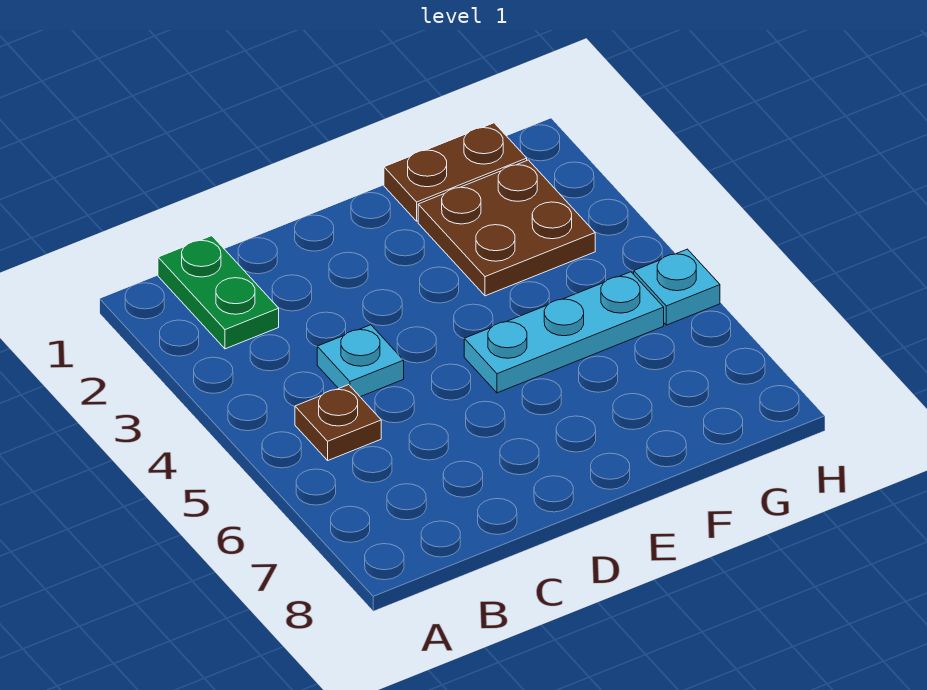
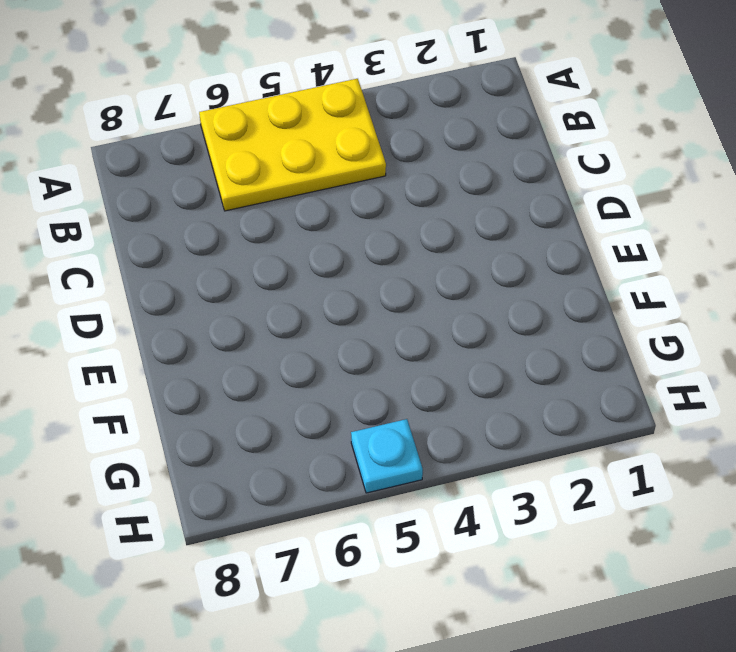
yellow plate A4:B6 level 1 -> brown plate B5 level 1
none -> green plate B1:B2 level 1
none -> cyan plate C4 level 1

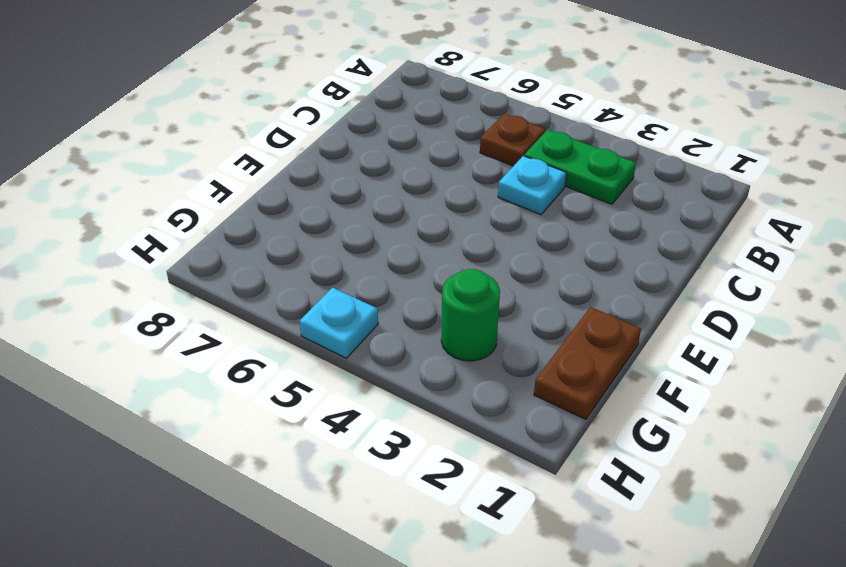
green plate B3:B4 level 1 -> green plate B1:B2 level 1
green round brick G3 level 1 -> brown plate F2:G3 level 1
none -> cyan plate E5:G5 level 1

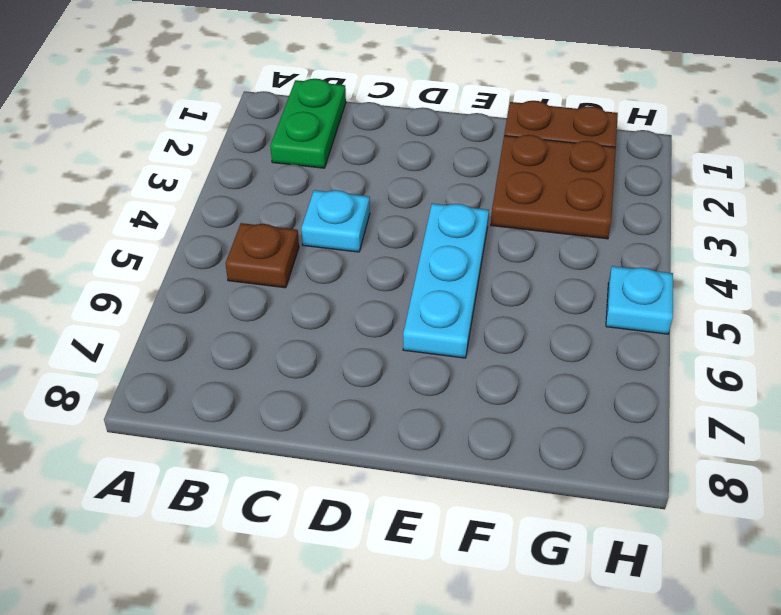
cyan plate E4:E6 level 1 -> cyan plate E5:G5 level 1

